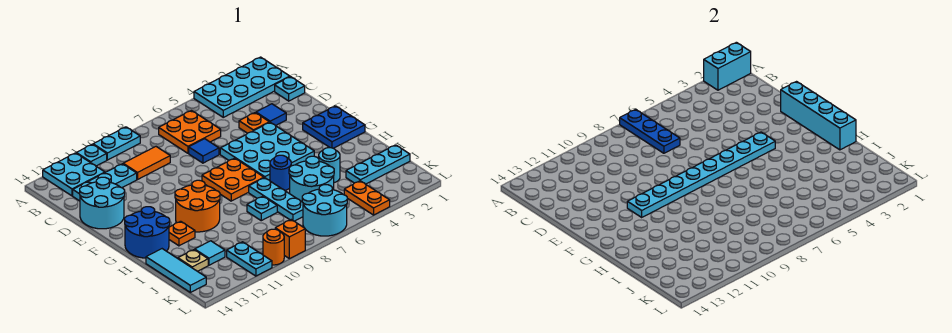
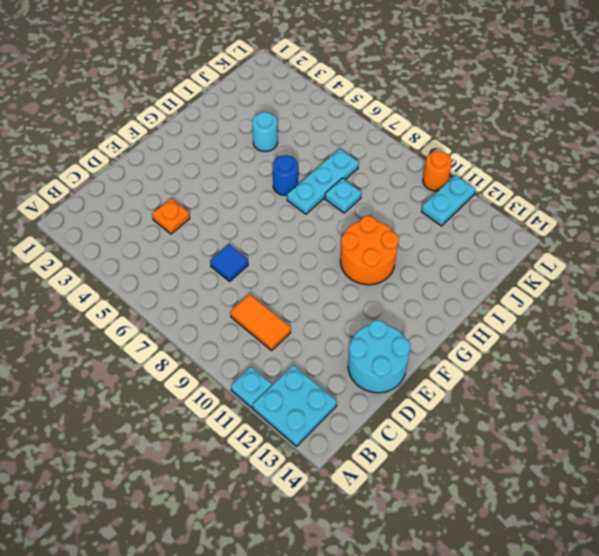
none -> cyan plate A1:B4 level 1
none -> cyan plate A9:A10 level 1
none -> orange plate B6:C7 level 1
none -> cyan plate C1 level 1

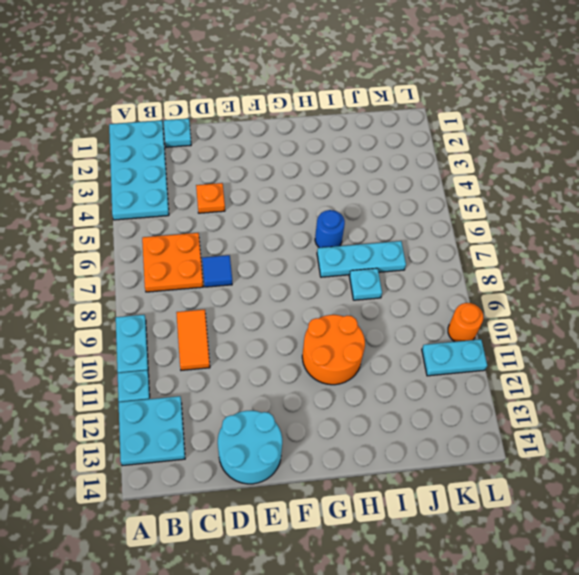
none -> cyan plate C11:C13 level 1
none -> blue tile D3 level 1
none -> cyan plate E4:G6 level 1
none -> blue plate F1:G2 level 1

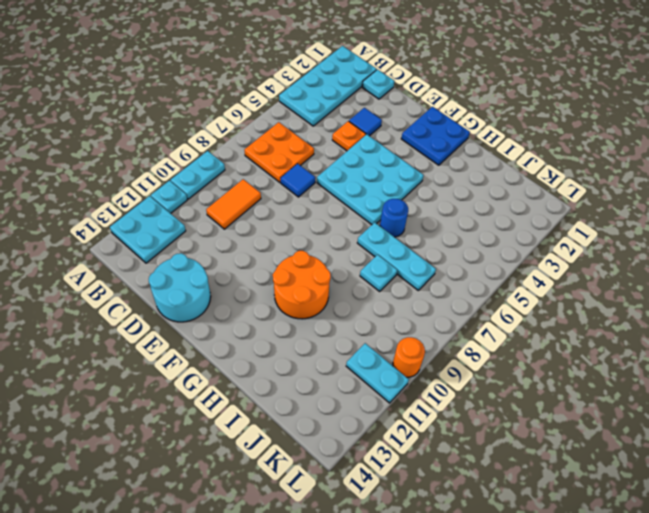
none -> cyan plate C11:C13 level 1
none -> orange plate F7:G8 level 1
none -> blue round brick G13:H14 level 1
none -> orange plate H12 level 1

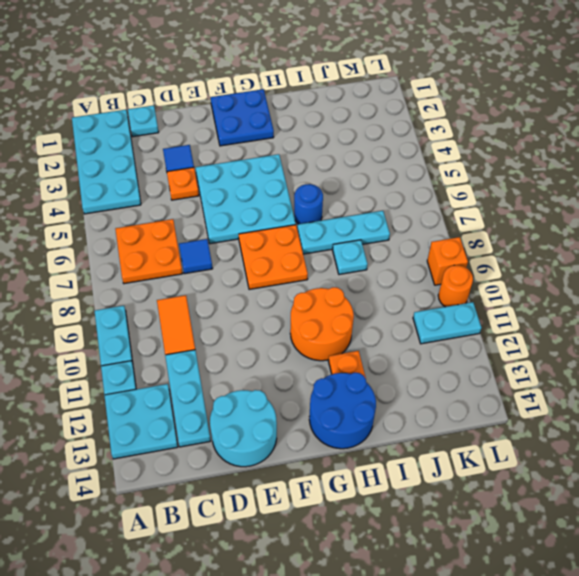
none -> cyan round brick I4 level 1
none -> cyan round brick I5:J6 level 1
none -> cyan tile I14:K14 level 1
none -> cyan plate J1:J3 level 1

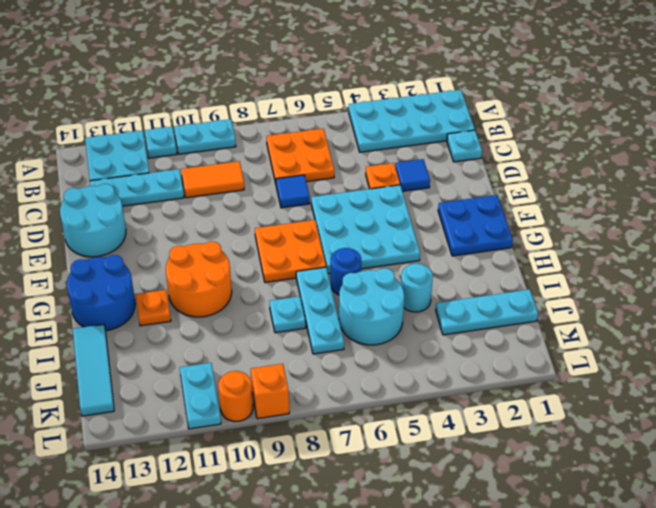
none -> cyan tile J12 level 1
none -> tan plate J13 level 1
none -> orange plate K4:L4 level 1
none -> cyan round brick K6:L7 level 1

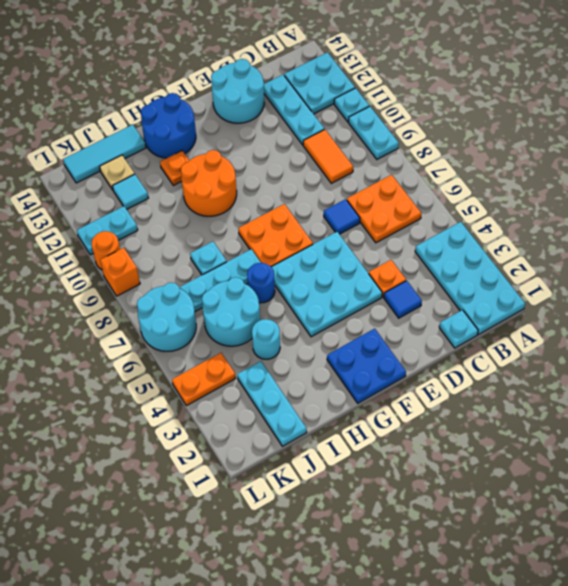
none -> cyan brick A1:A2 level 2
none -> blue plate A7:C7 level 2
none -> cyan brick E1:H1 level 2
none -> cyan plate F4:F11 level 2

